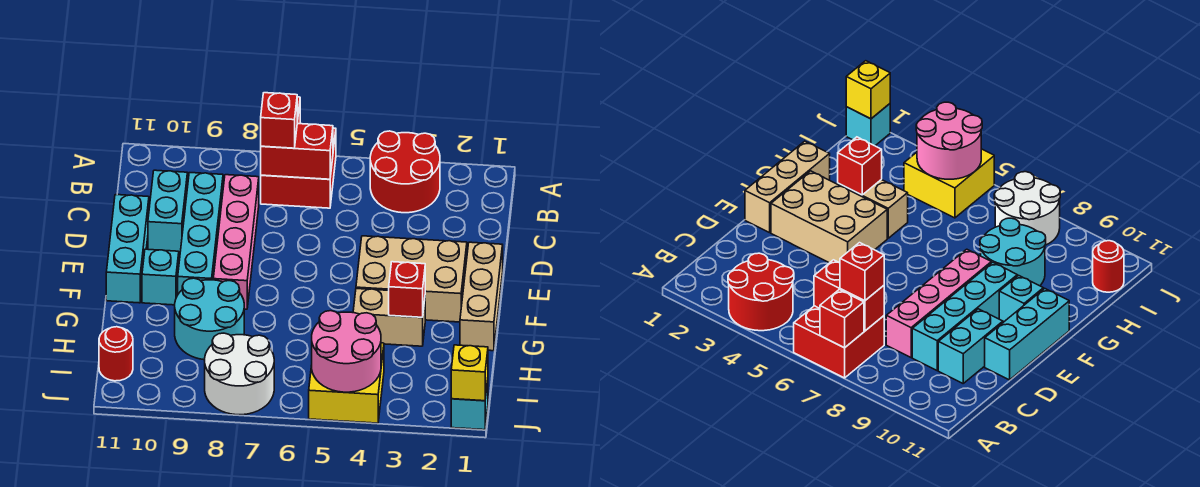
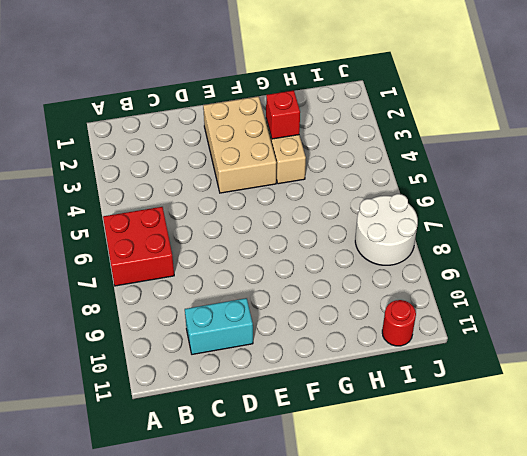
none -> red round brick A3:B4 level 1
none -> pink brick C8:F8 level 1
none -> cyan brick C9:F9 level 1

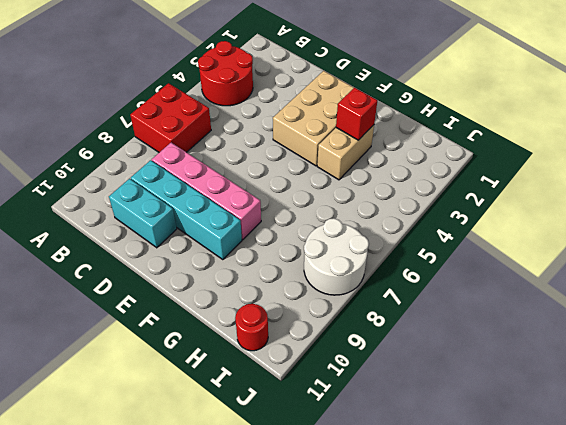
none -> cyan brick D11:F11 level 1
none -> tan brick E1:G1 level 1
none -> cyan brick F10 level 1

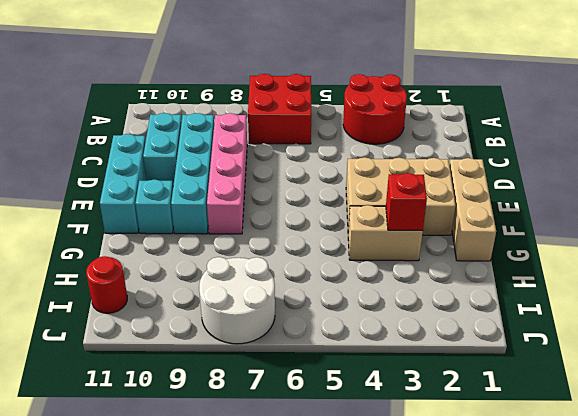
none -> cyan round brick G8:H9 level 1
none -> yellow brick I4:J5 level 1
none -> cyan brick J1 level 1

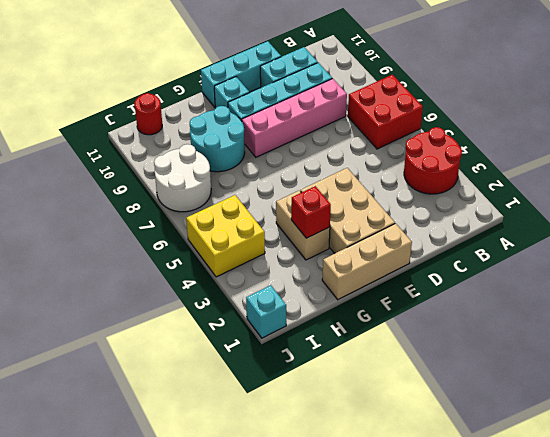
none -> red brick A7 level 2
none -> red brick B6:B7 level 2
none -> pink round brick I4:J5 level 2

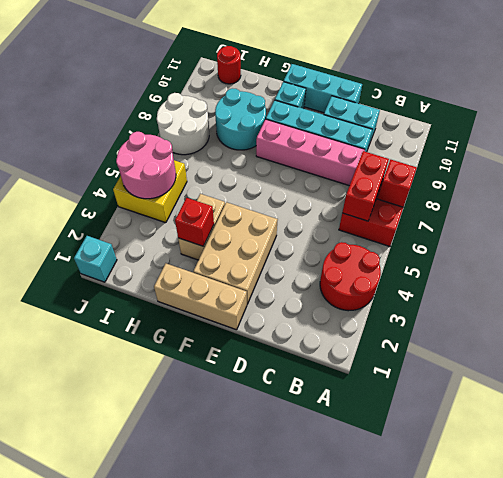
none -> yellow brick J1 level 2
none -> red brick B7 level 3

